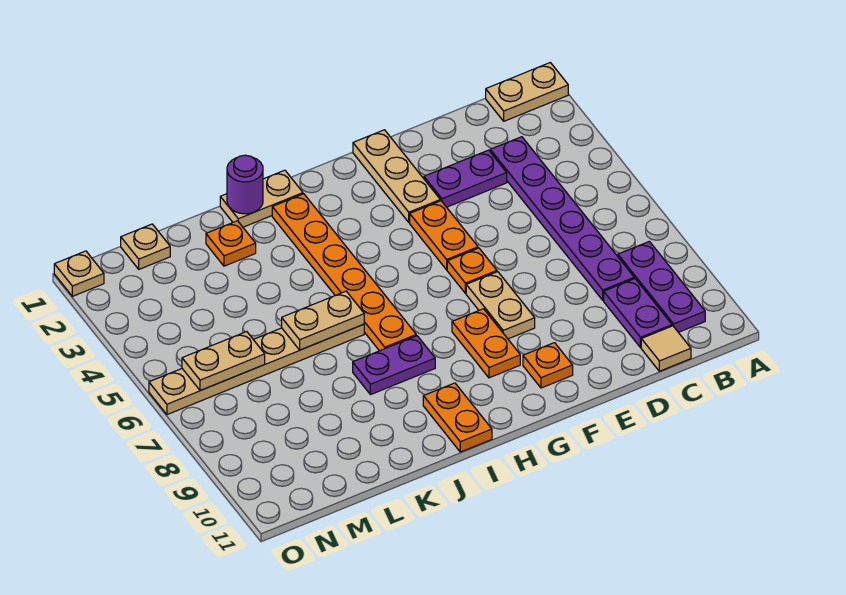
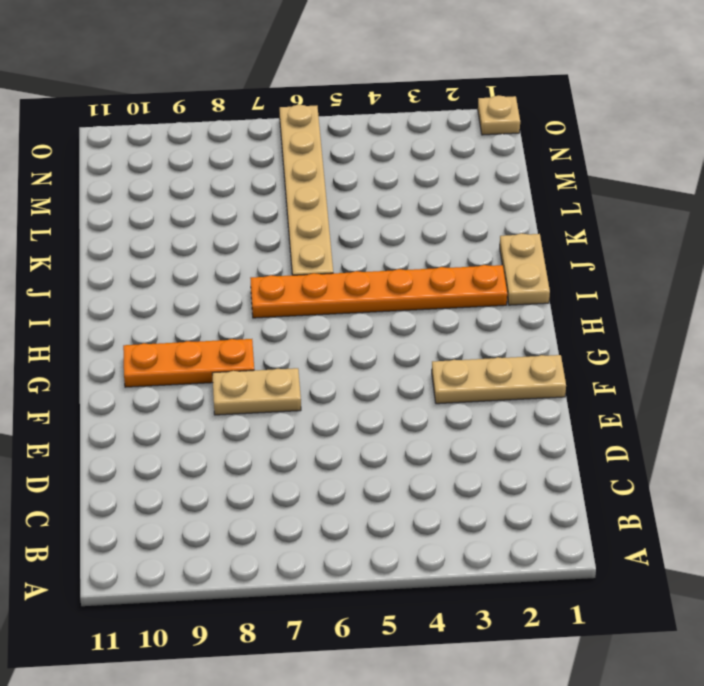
orange plate G8:G10 level 1 -> orange plate G8:G9 level 1
none -> tan plate A1:B1 level 1
none -> purple plate B8:B10 level 1
none -> purple plate C3:C8 level 1

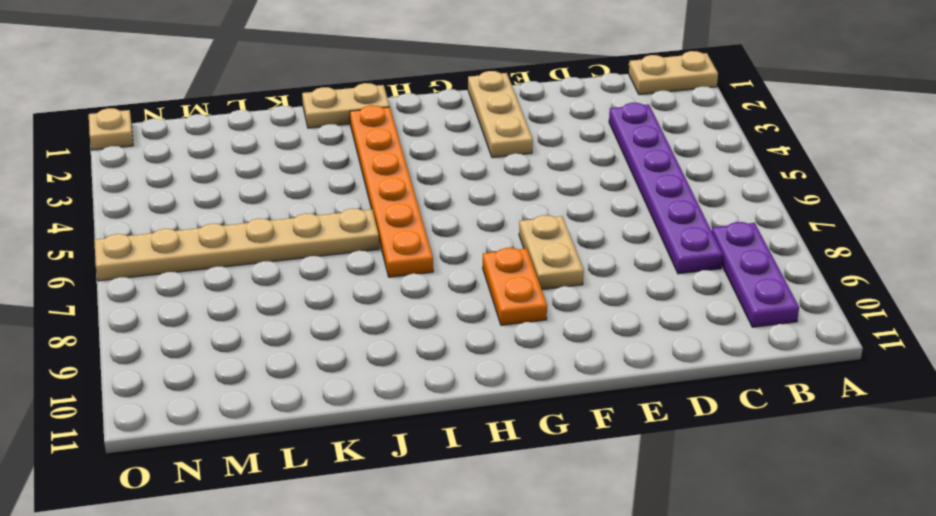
none -> purple plate C9:C10 level 1
none -> tan tile C11 level 1
none -> purple plate D3:E3 level 1

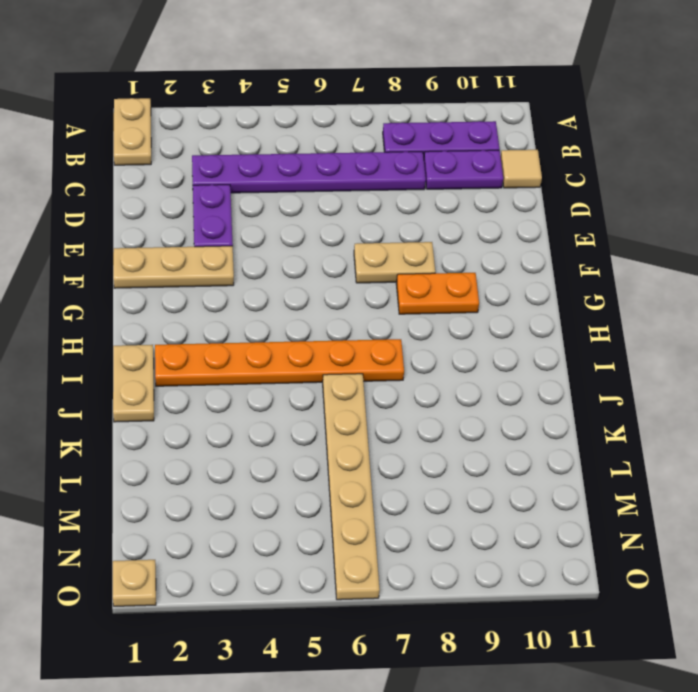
none -> orange plate F4:F5 level 1
none -> orange plate F6 level 1
none -> orange plate F10 level 1

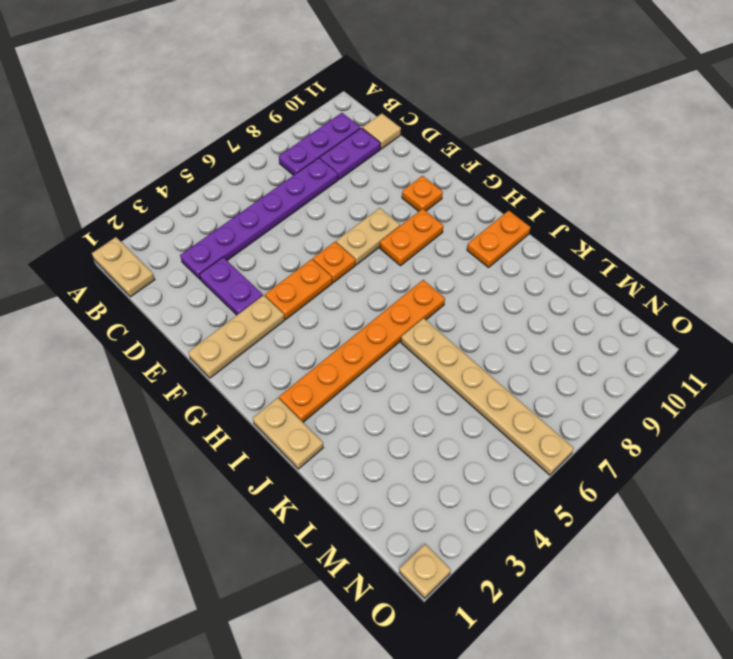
none -> purple plate I8:J8 level 1
none -> orange plate K2 level 1
none -> tan plate M1 level 1

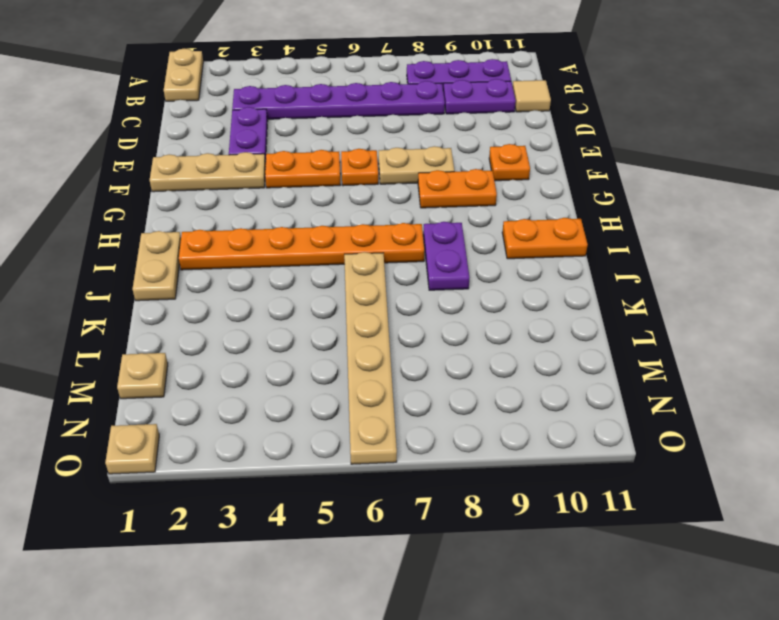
none -> orange plate K2 level 1
none -> purple round brick J1 level 2
none -> tan plate J6:K6 level 2

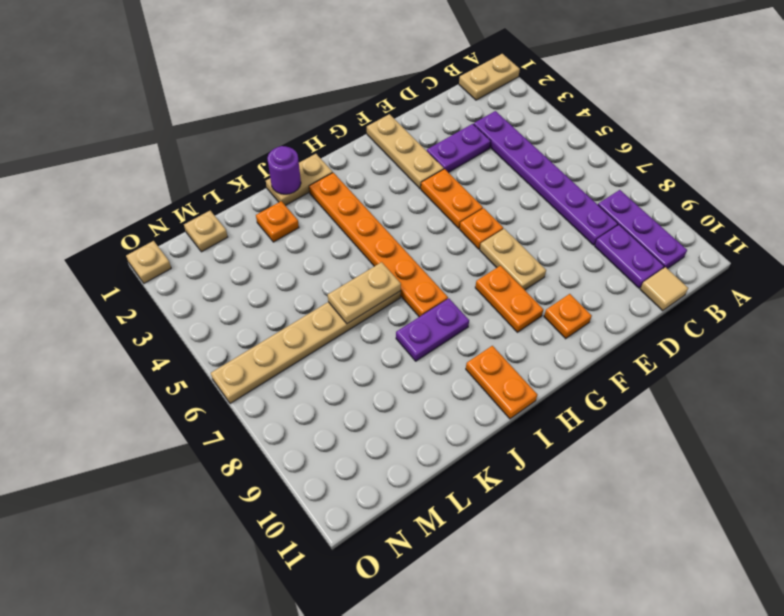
none -> tan plate M6:N6 level 2

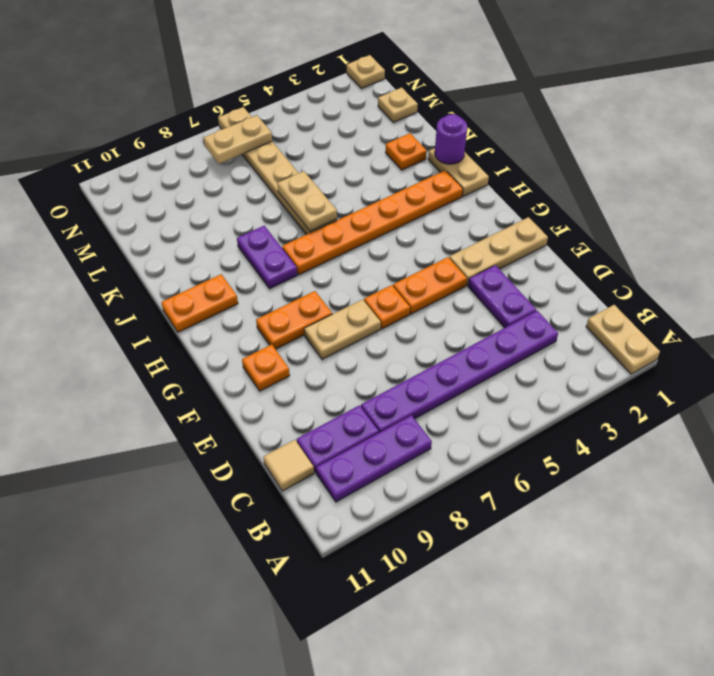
tan plate N6:N7 level 2 -> tan plate M6:N6 level 2

